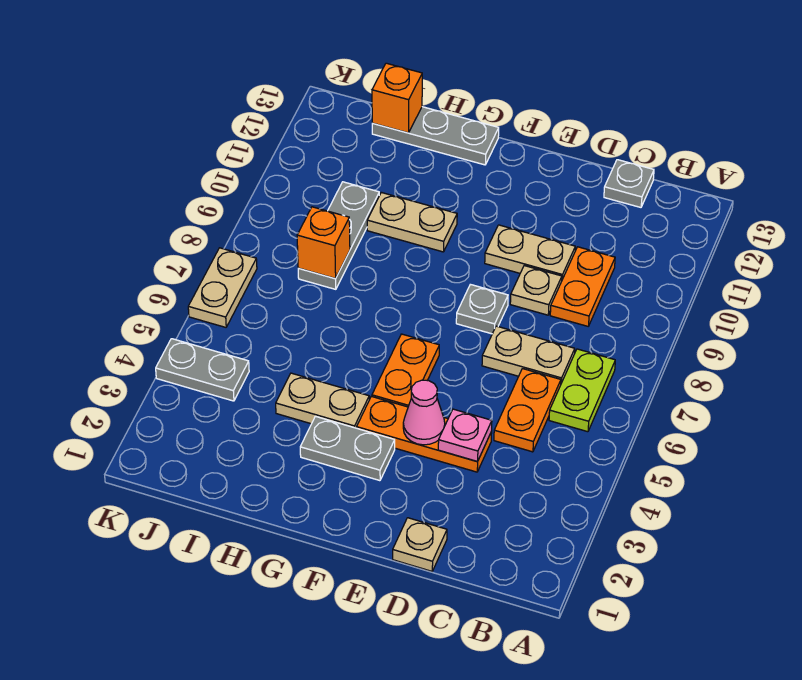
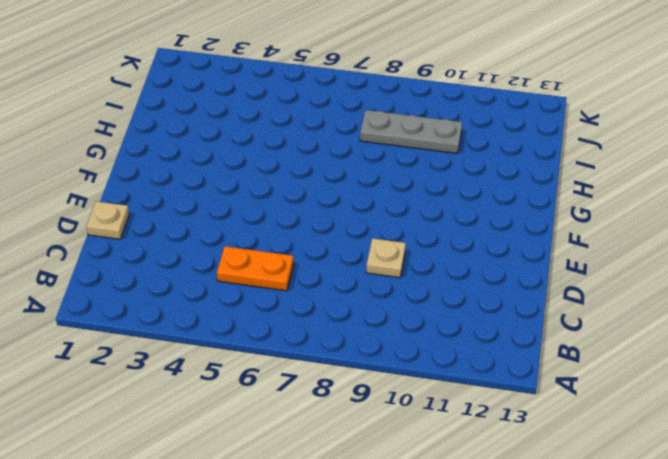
none -> lime plate B6:B7 level 1
none -> tan plate C7:D7 level 1
none -> orange plate C9:C10 level 1

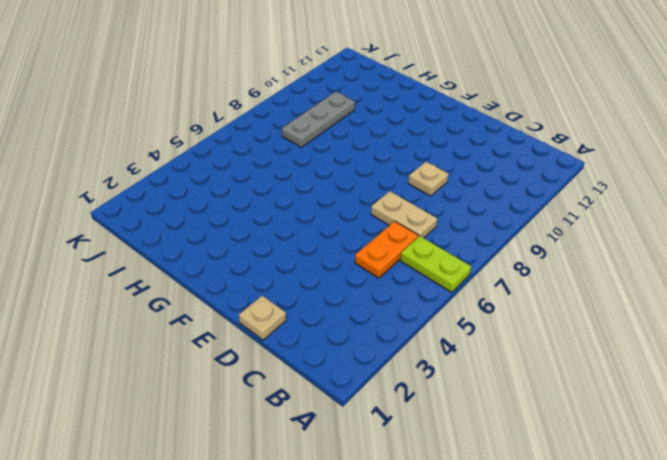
lime plate A6:B6 level 1 -> lime plate B6:B7 level 1
none -> orange plate C9:C10 level 1
none -> grey plate C13 level 1
none -> orange plate D4:F4 level 1

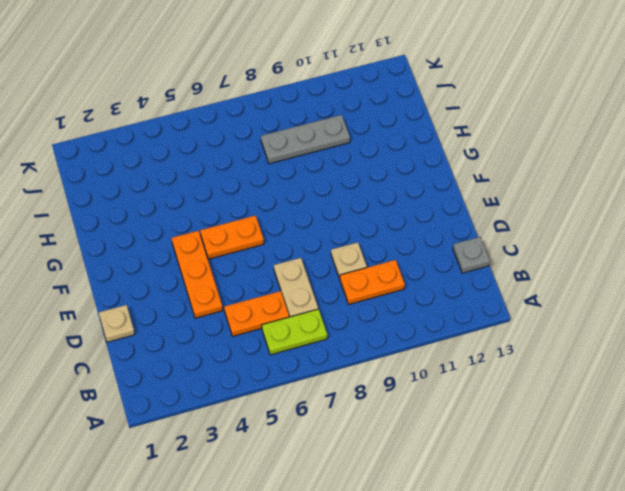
none -> tan plate D10:E10 level 1
none -> grey plate E8 level 1
none -> grey plate F3:G3 level 1

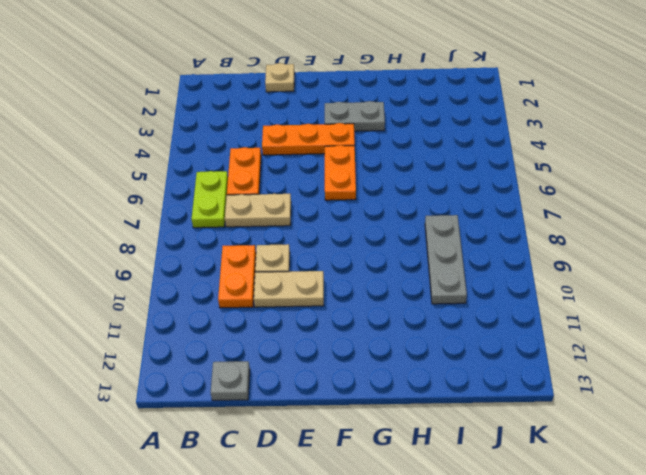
none -> grey plate E8 level 1
none -> tan plate G4:H4 level 1
none -> tan plate G10:H10 level 1

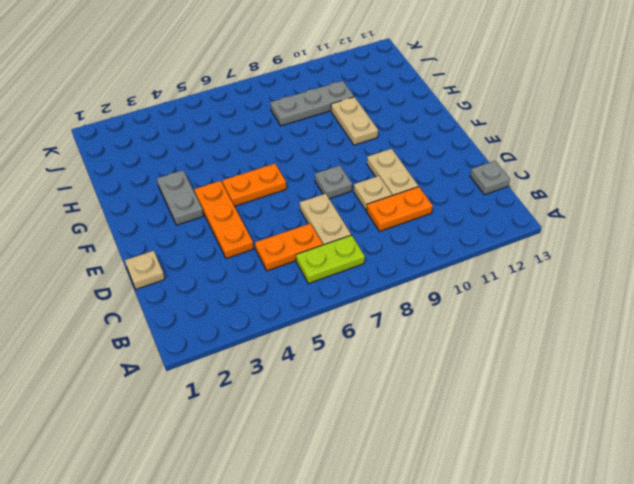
none -> tan plate G4:H4 level 1
none -> grey plate G13:I13 level 1
none -> grey plate J4:K4 level 1

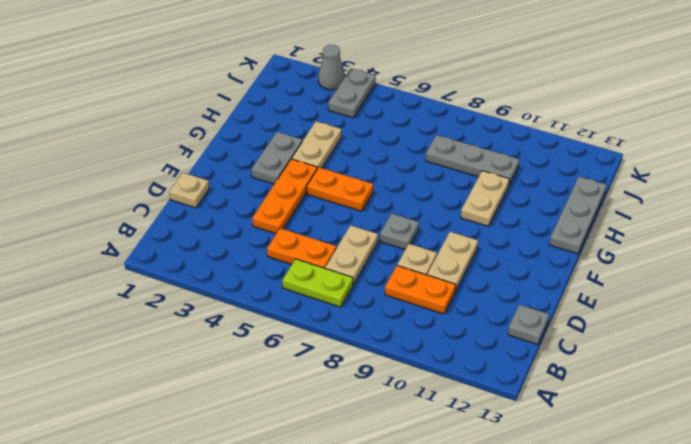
grey cone K3 level 1 -> none
none -> tan plate K6:K7 level 1
none -> pink plate D4 level 2
none -> pink cone E4 level 2

